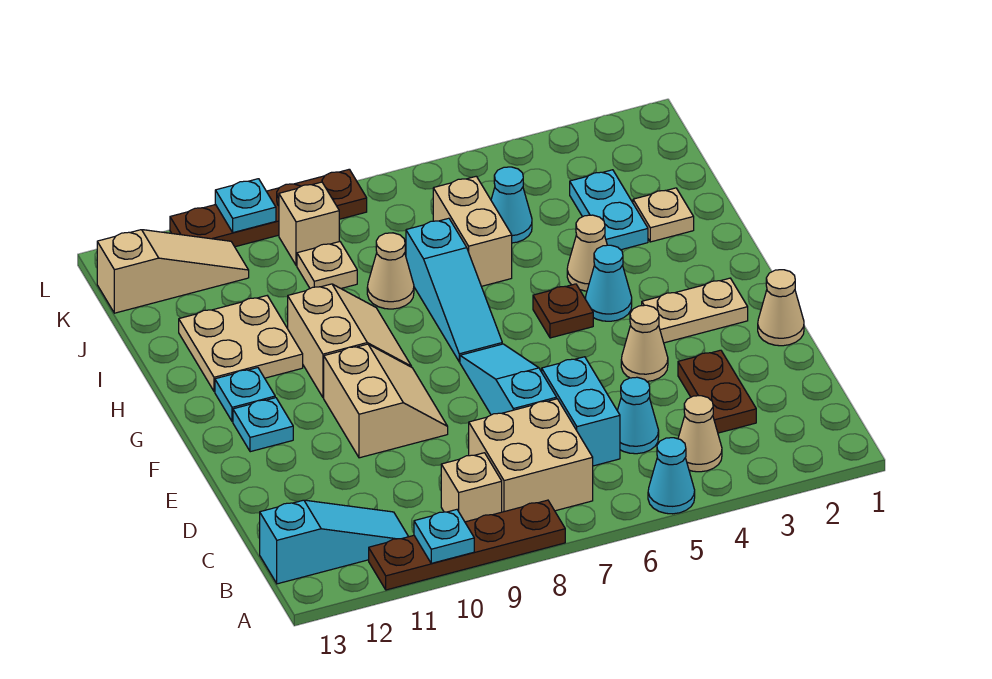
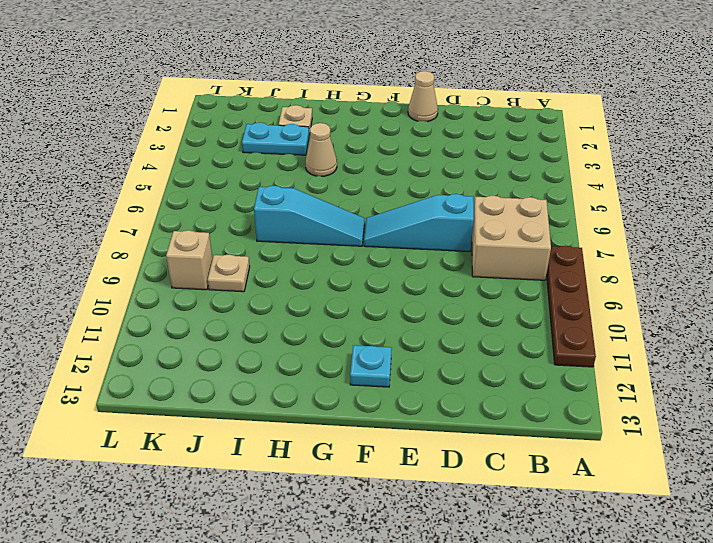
none -> cyan cone A5 level 1
none -> tan cone B4 level 1
none -> tan brick B9 level 1
none -> cyan slope B11:B13 level 1 top 13

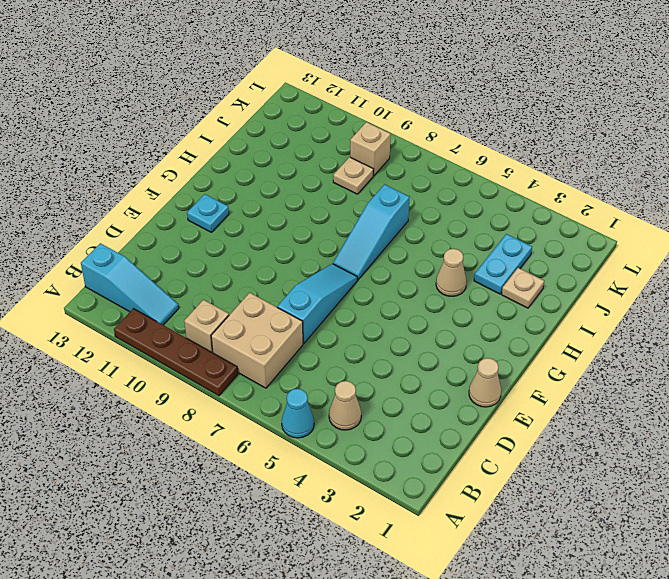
none -> brown plate C3:D3 level 1
none -> cyan cone C5 level 1
none -> cyan brick C6:D6 level 1
none -> tan cone E4 level 1

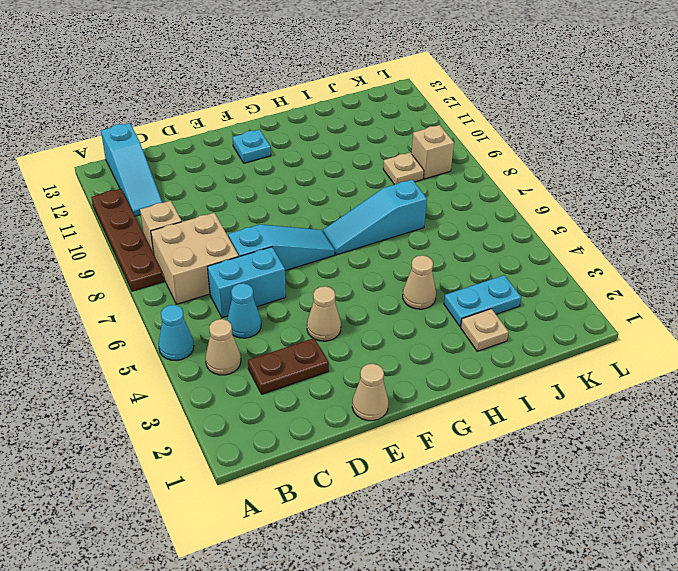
none -> tan slope E9:F10 level 1 top 10
none -> tan plate F2:F3 level 1
none -> cyan cone G4 level 1
none -> brown plate G5 level 1

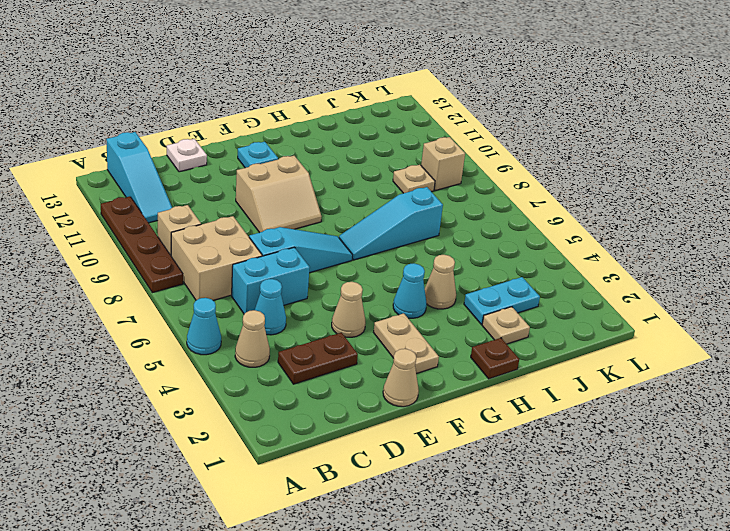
white plate D13 level 1 -> none
brown plate H1 level 1 -> brown plate G5 level 1
none -> tan slope G9:H10 level 1 top 10
none -> cyan plate G12 level 1
none -> tan plate H11:I12 level 1
none -> tan brick I6:J6 level 1

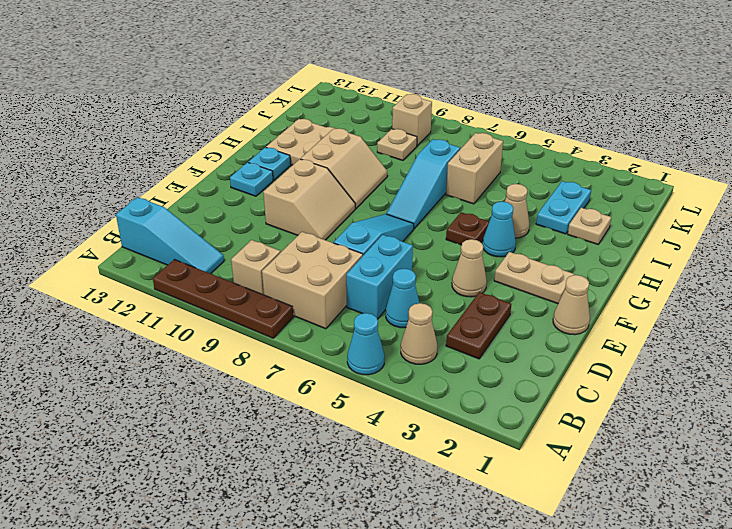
none -> tan cone I8 level 1
none -> cyan cone J5 level 1
none -> tan slope K11:K13 level 1 top 13
none -> brown plate L8:L11 level 1

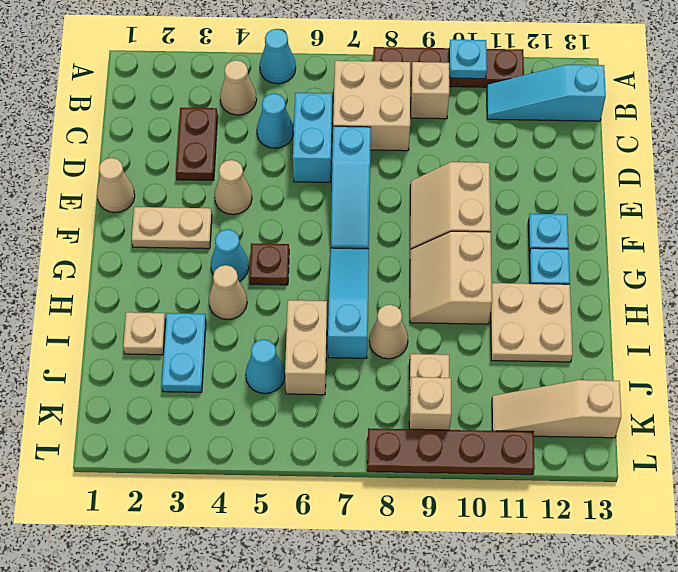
none -> cyan plate L10 level 2

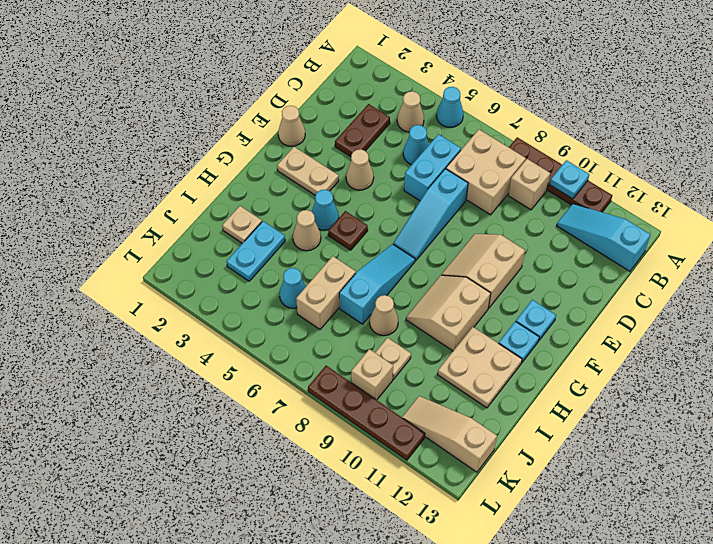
none -> cyan plate L10 level 2

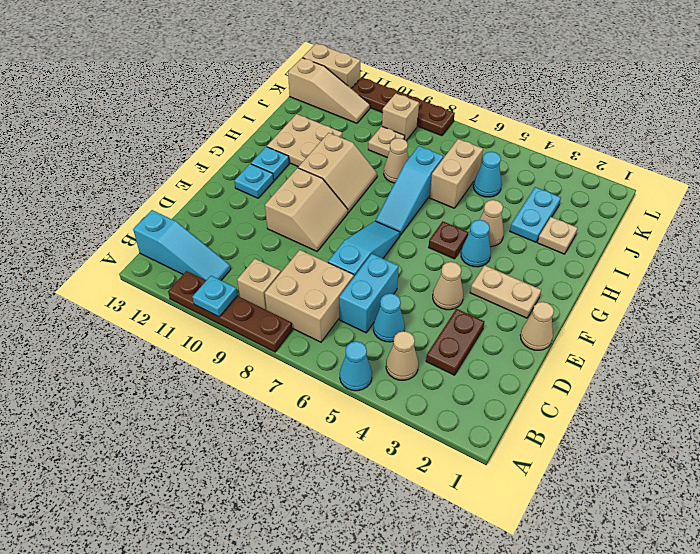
tan brick L12:L13 level 1 -> none
none -> cyan plate L10 level 2

